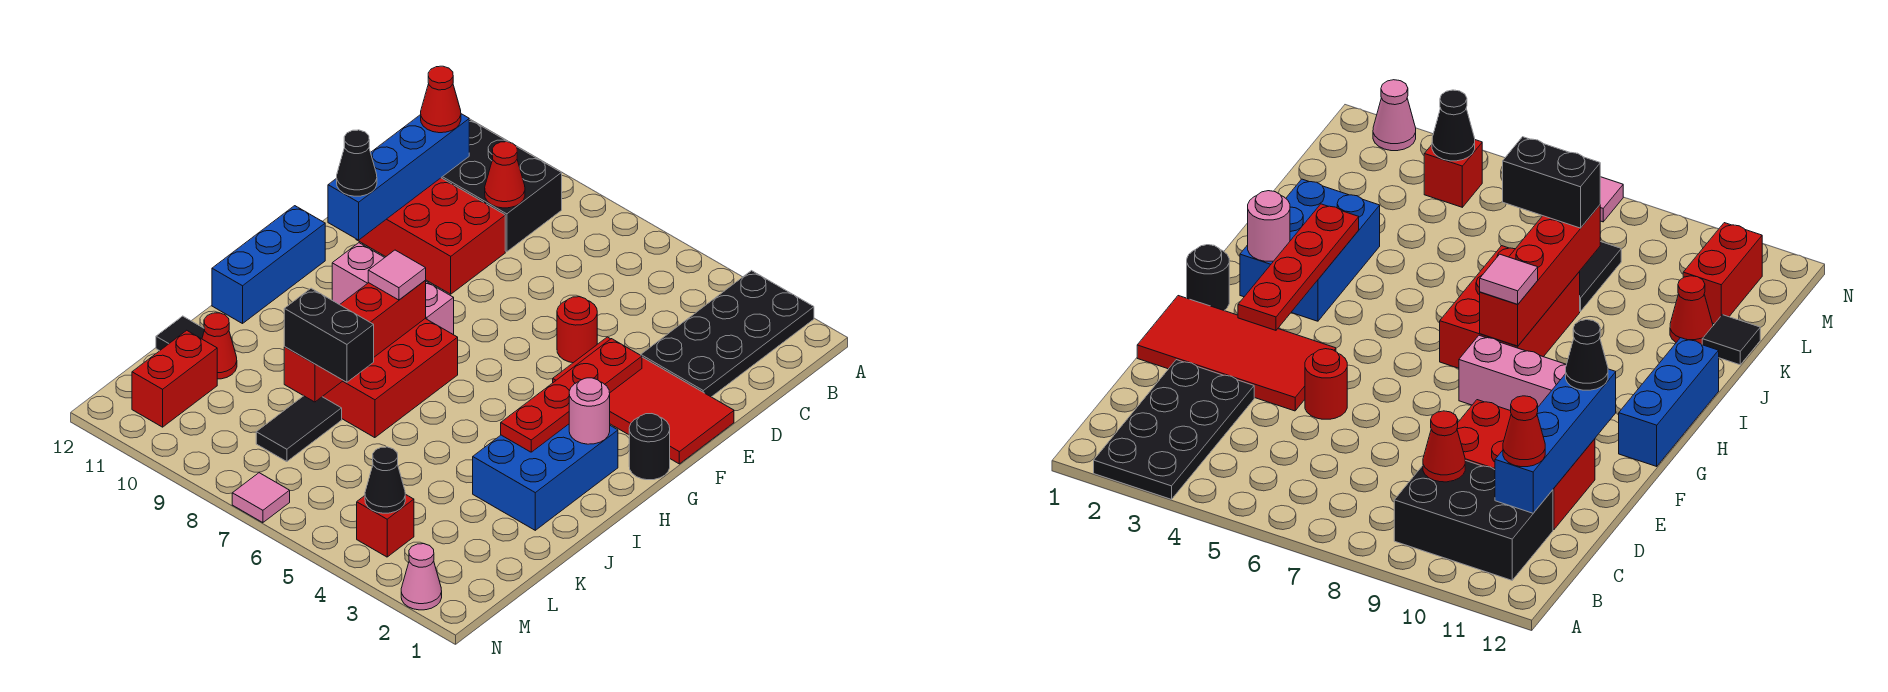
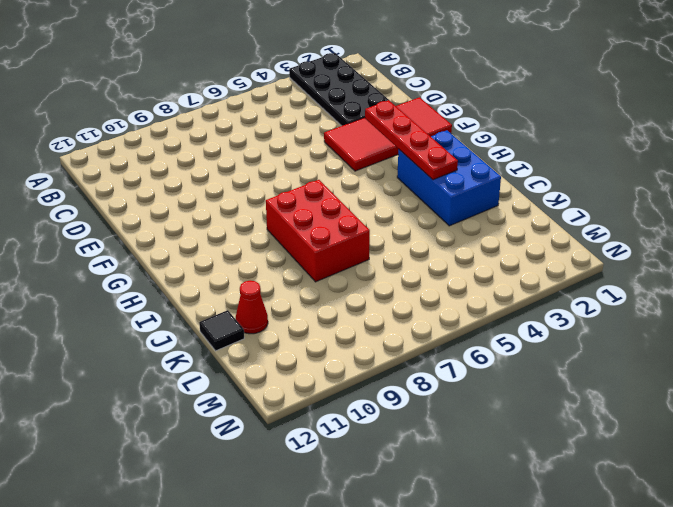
none -> black brick B9:C11 level 1
none -> red brick D9:E11 level 1
none -> red round brick E5 level 1

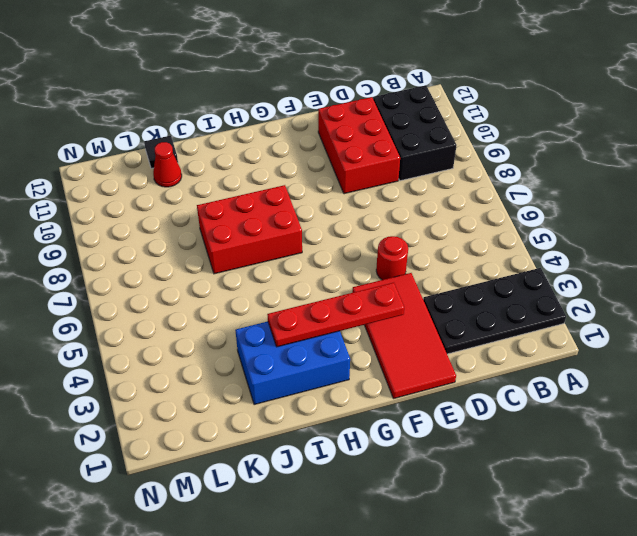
none -> black round brick G1 level 1
none -> pink brick G8:G10 level 1
none -> blue brick G12:I12 level 1

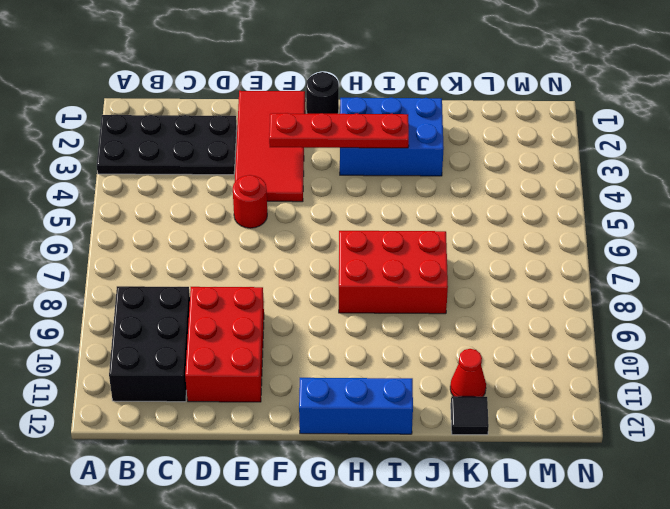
none -> pink brick G8:G10 level 1
none -> black tile K8:L8 level 1
none -> red brick L11:M11 level 1

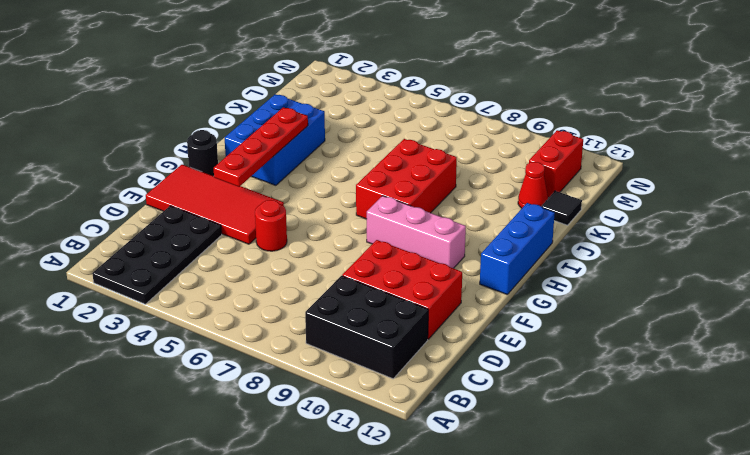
none -> black tile K8:L8 level 1
none -> red brick M4 level 1
none -> pink cone N2 level 1

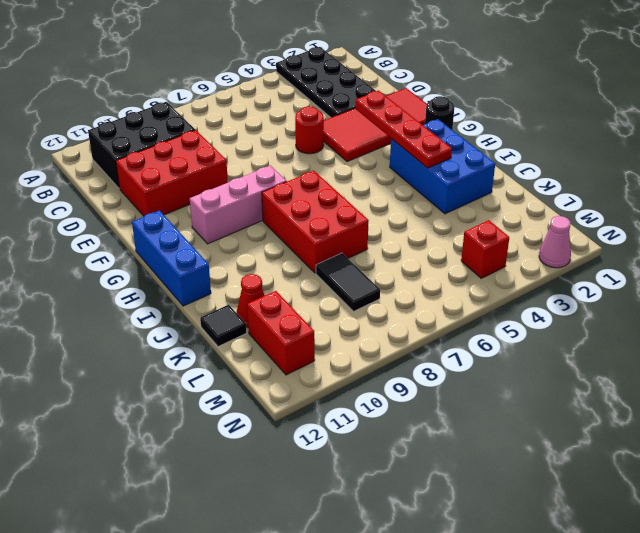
none -> pink tile N7 level 1
none -> red cone C9 level 2
none -> blue brick C11:F11 level 2

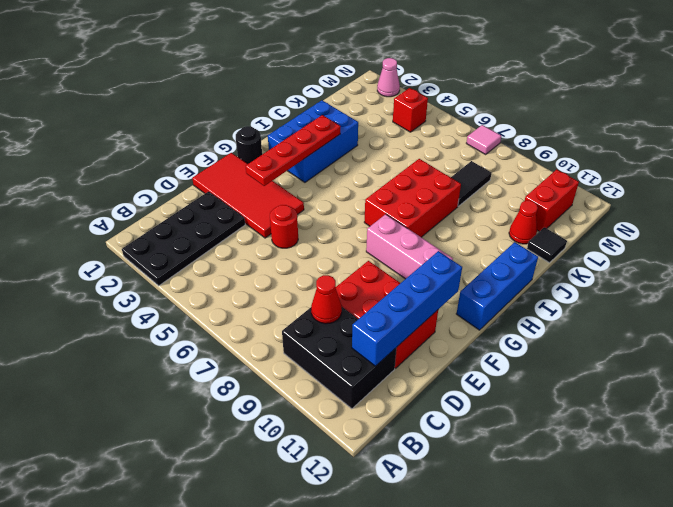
none -> pink round brick H2 level 2
none -> red brick H8:K8 level 2
none -> black cone M4 level 2

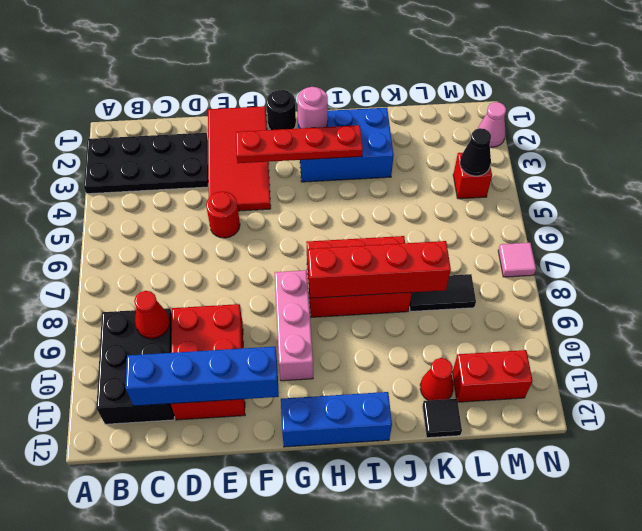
none -> red cone C11 level 3
none -> black cone F11 level 3
none -> pink tile H8 level 3

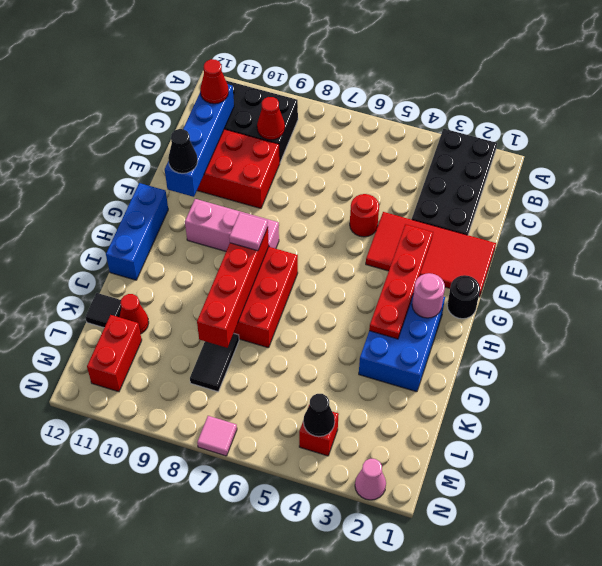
none -> black brick K7:K8 level 3

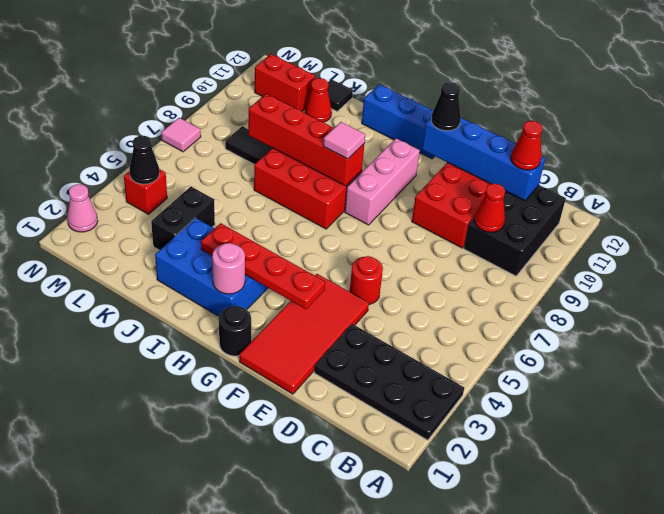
black brick K3:K4 level 1 -> black brick K7:K8 level 3

